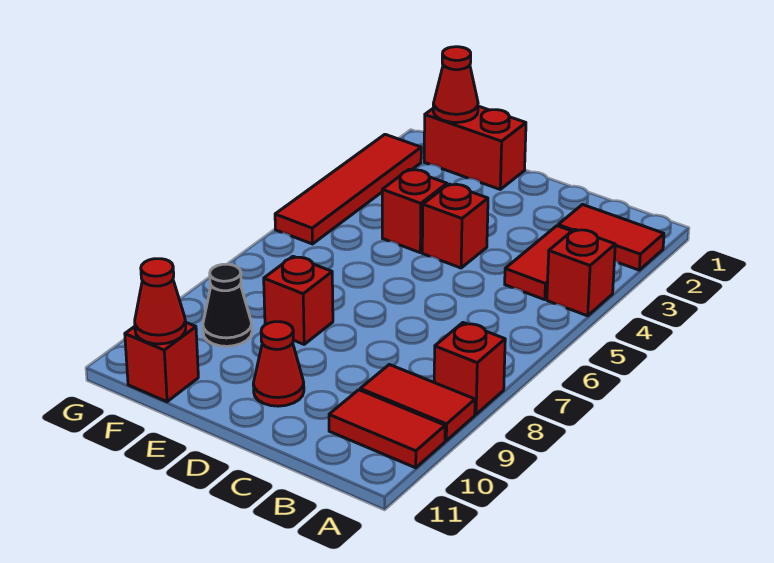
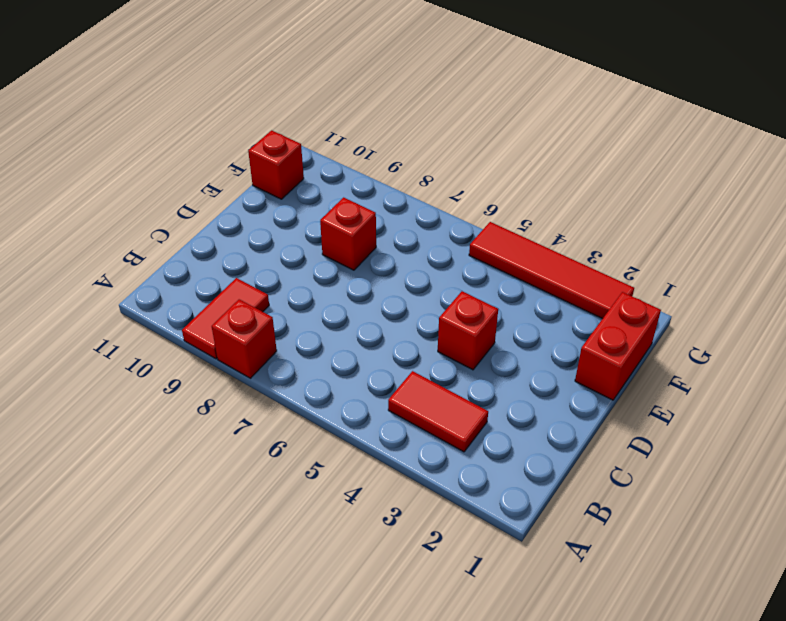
none -> red tile A2:B2 level 1
none -> red brick A4 level 1
none -> red tile A10:B10 level 1

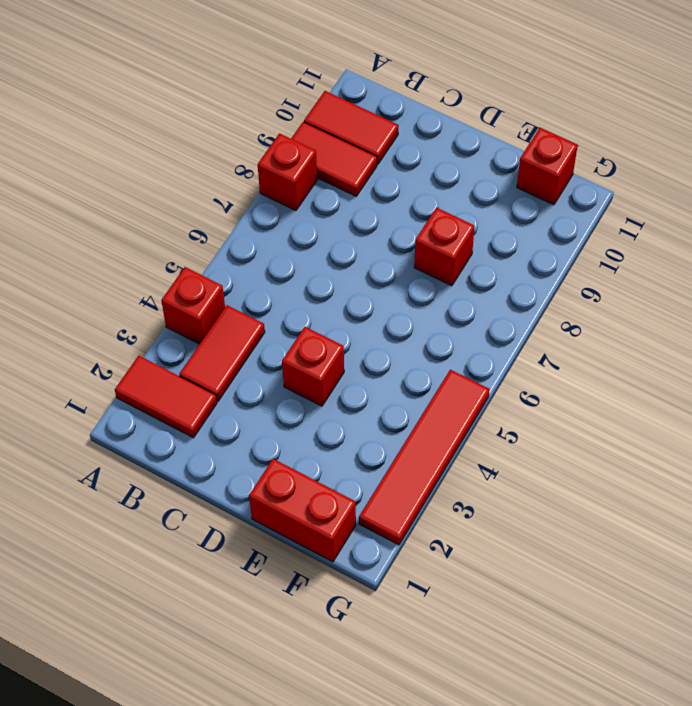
none -> red cone D10 level 1
none -> red brick E4 level 1
none -> black cone F9 level 1

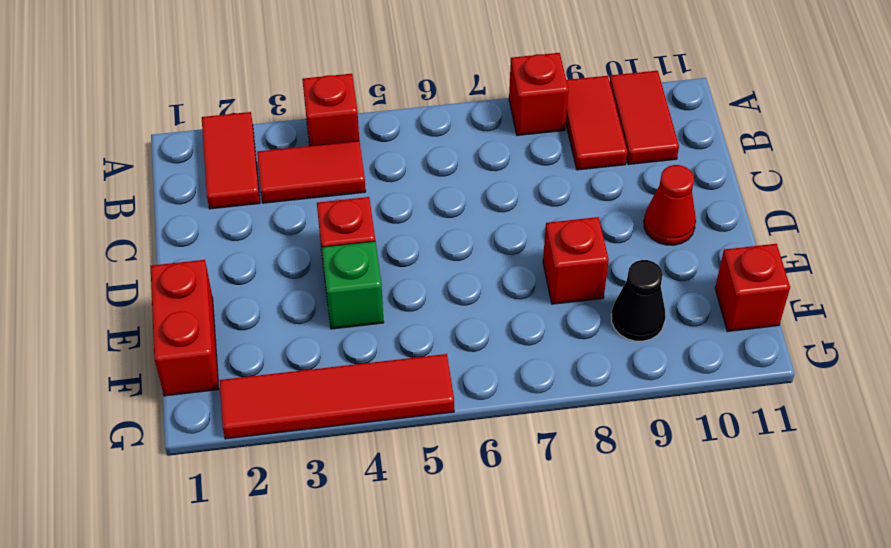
green brick E4 level 1 -> red brick E4 level 1
none -> red cone F1 level 2
none -> red cone F11 level 2

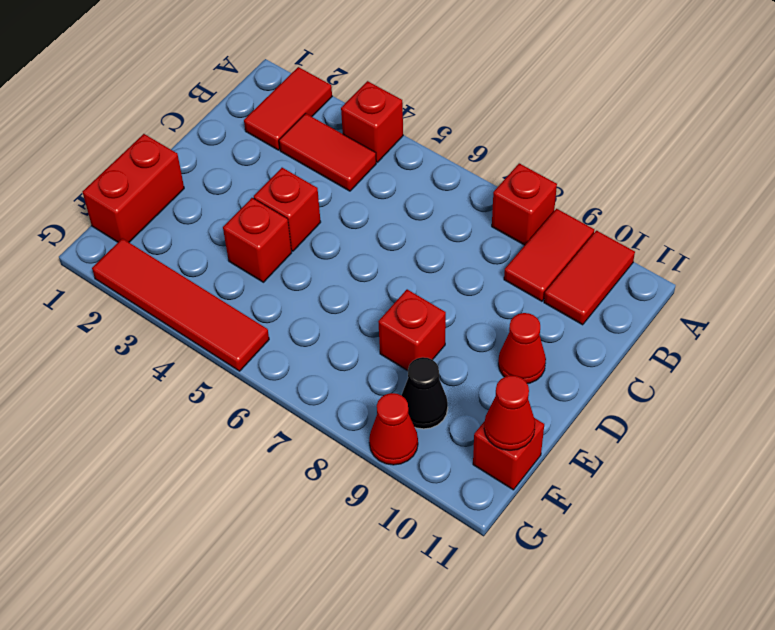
red cone G9 level 1 -> red cone F1 level 2

